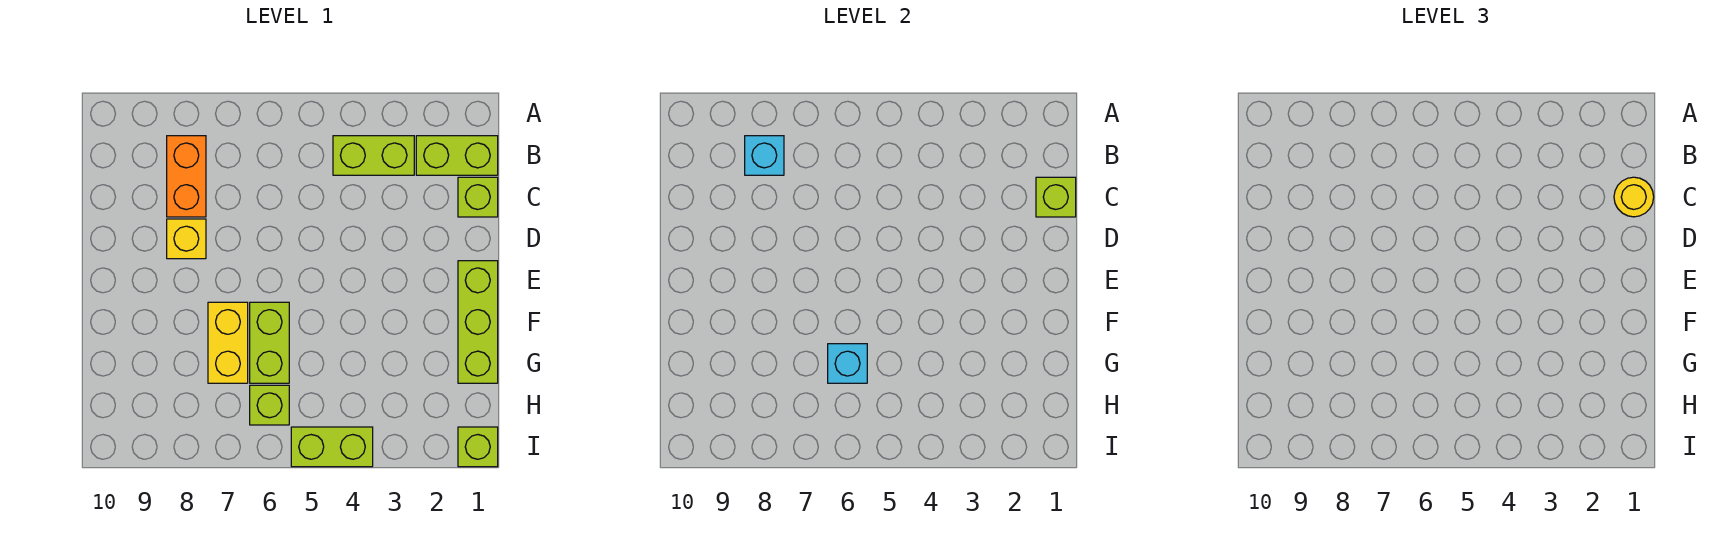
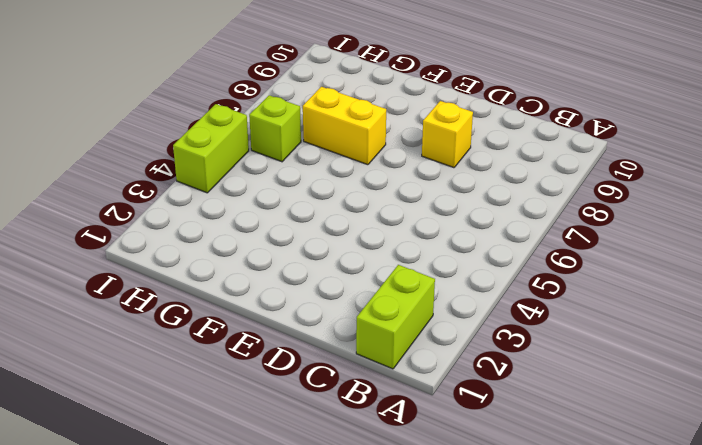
none -> lime brick B3:B4 level 1
none -> orange brick B8:C8 level 1
none -> lime brick C1 level 1

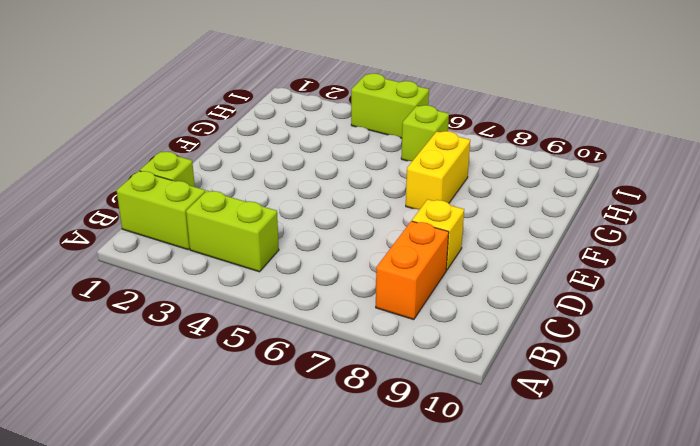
none -> lime brick E1:G1 level 1
none -> lime brick F6:G6 level 1
none -> lime brick I1 level 1

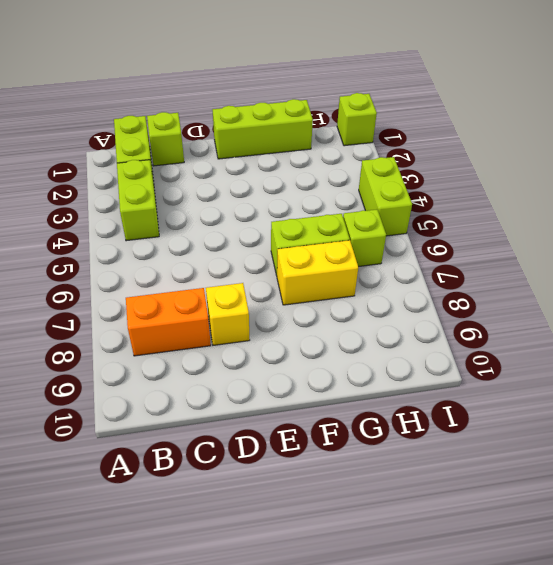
none -> cyan brick B8 level 2
none -> lime brick C1 level 2
none -> cyan brick G6 level 2

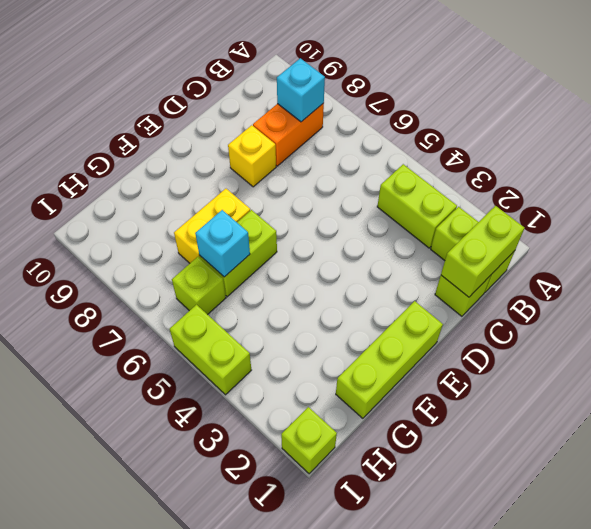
lime brick B1:C1 level 2 -> lime brick C1 level 2
none -> yellow round brick C1 level 3

